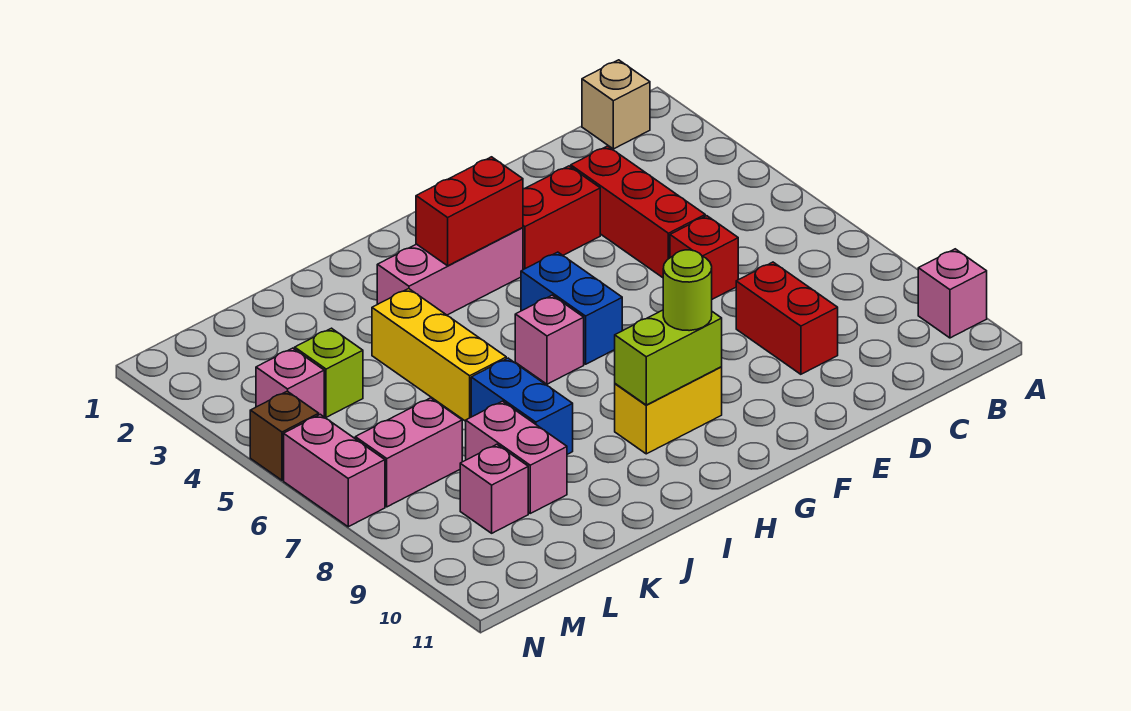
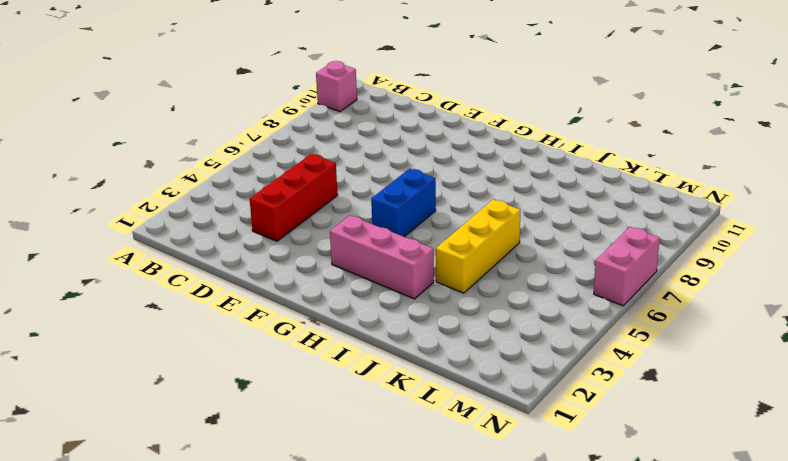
none -> tan brick B1 level 1
none -> red brick D6 level 1
none -> red brick D8:D9 level 1

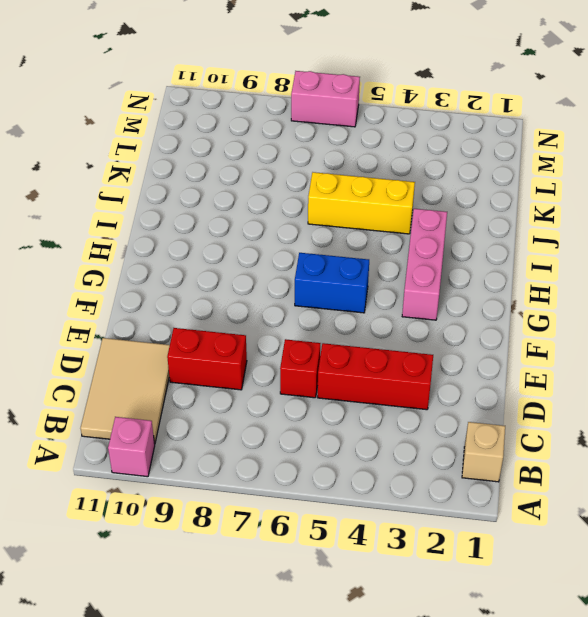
tan tile B10:D11 level 1 -> none
none -> red brick E3:F3 level 1
none -> yellow brick G9:H9 level 1
none -> pink brick H6 level 1

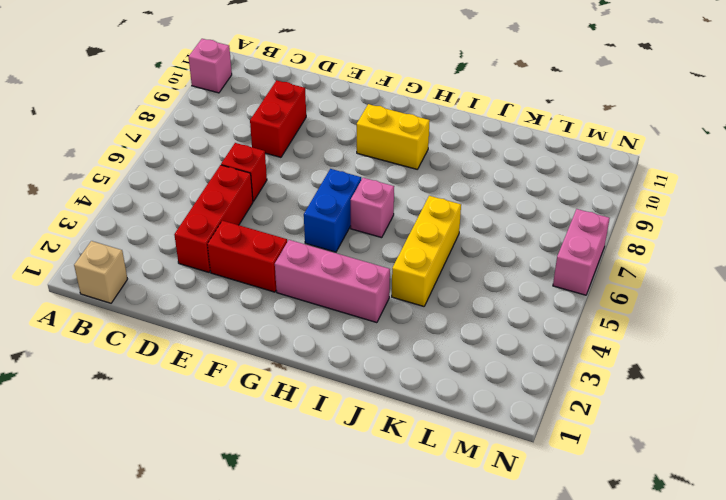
none -> blue brick J7:J8 level 1
none -> pink brick K8:K9 level 1
none -> lime brick L4 level 1

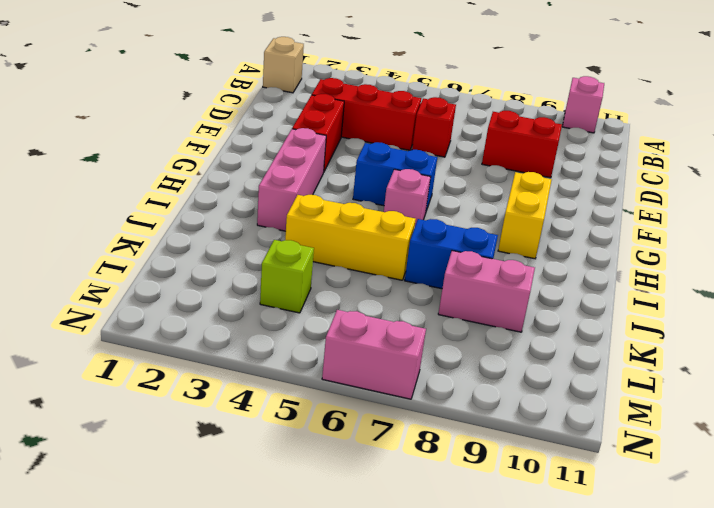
none -> pink brick L7:M7 level 1
none -> pink brick L9 level 1
none -> pink brick M4 level 1

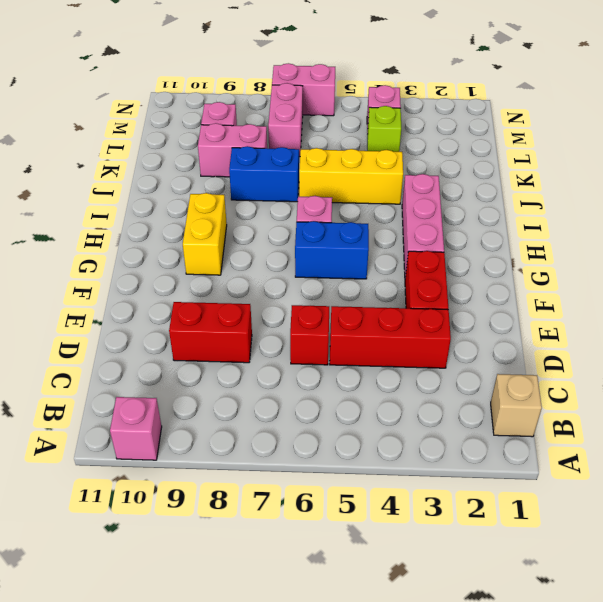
none -> brown brick N5 level 1
none -> red brick G3:H3 level 2
none -> lime brick G9:H9 level 2

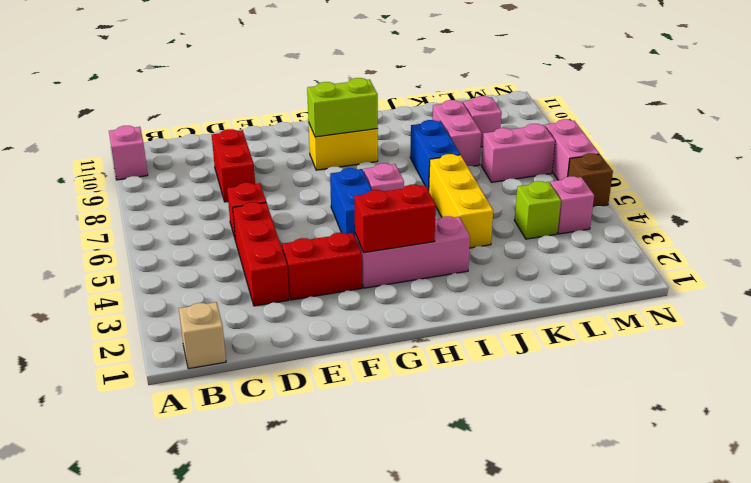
none -> lime round brick G9 level 3

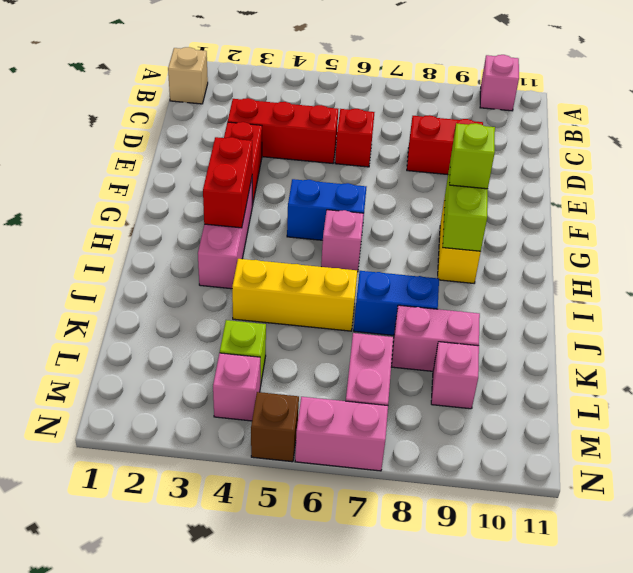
lime brick G9 level 3 -> lime round brick G9 level 3

